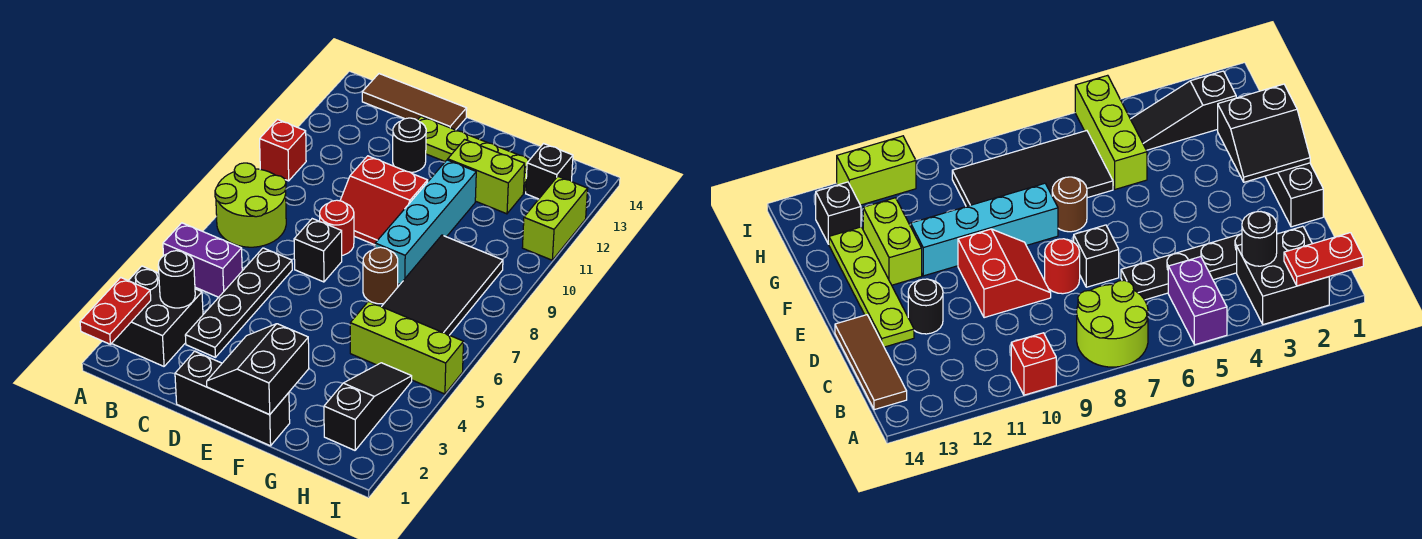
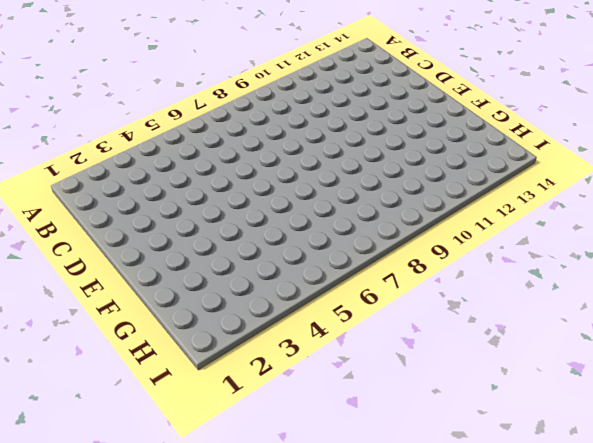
none -> black brick A2:B3 level 1
none -> purple brick A5:B5 level 1
none -> lime round brick A7:B8 level 1

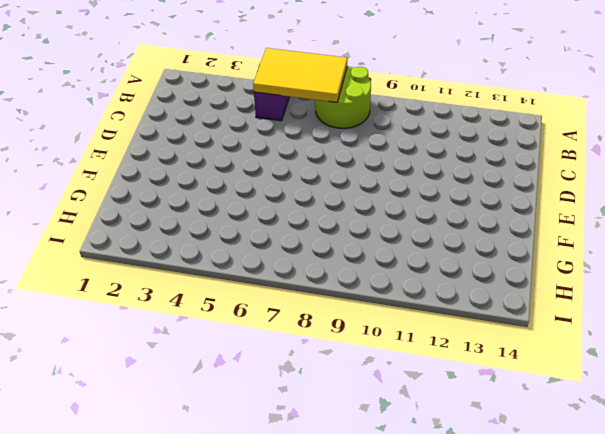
yellow tile A5:B7 level 2 -> none
none -> black brick A2:B3 level 1
none -> red brick A10 level 1
none -> brown tile B14:D14 level 1

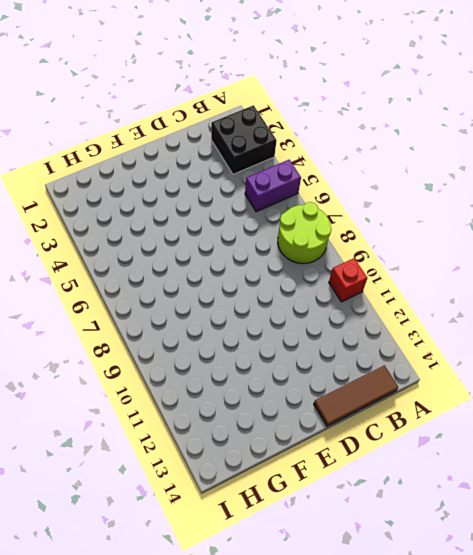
none -> black plate C3:C6 level 1
none -> black brick D1:F1 level 1
none -> black brick D7 level 1

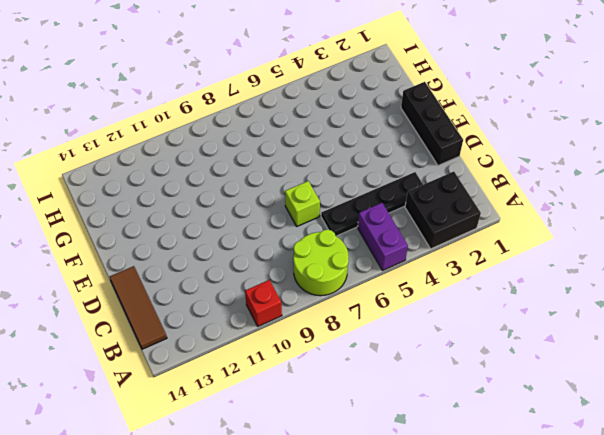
lime brick D7 level 1 -> black brick D7 level 1
none -> red round brick D8 level 1
none -> red slope D9:E10 level 1 top 10
none -> black round brick D12 level 1

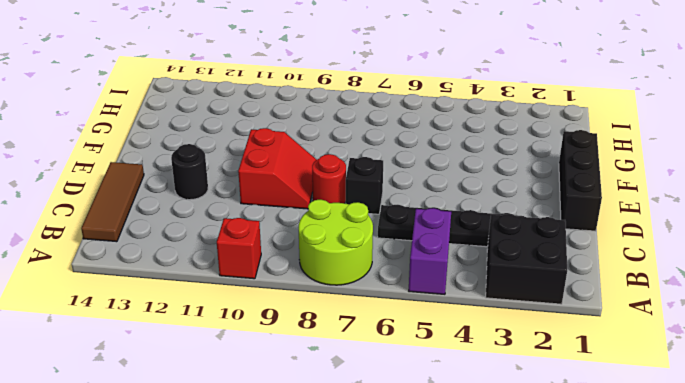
none -> lime plate D13:G13 level 1
none -> brown round brick F7 level 1
none -> cyan brick F8:F11 level 1

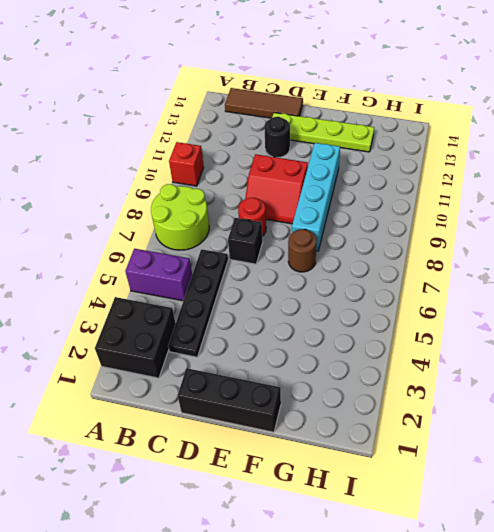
none -> lime brick F12:G12 level 1
none -> lime brick G5:I5 level 1
none -> black tile G6:H9 level 1

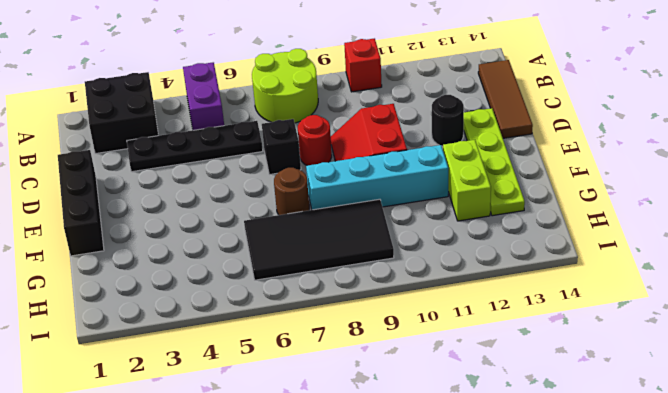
none -> lime brick G5:I5 level 1
none -> black slope H2:H4 level 1 top 2
none -> black brick H13 level 1

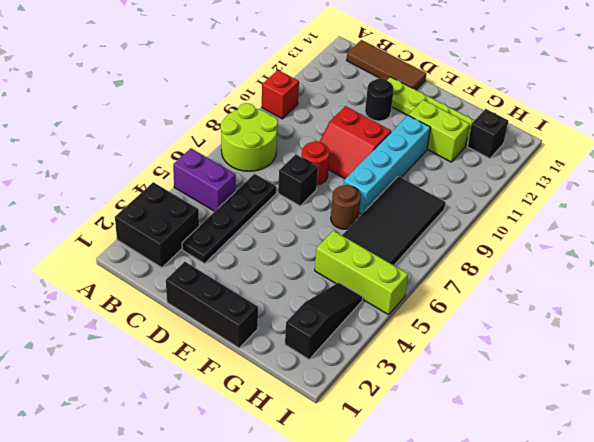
none -> lime brick I11:I12 level 1
none -> red plate A1:A2 level 2
none -> black round brick B3 level 2

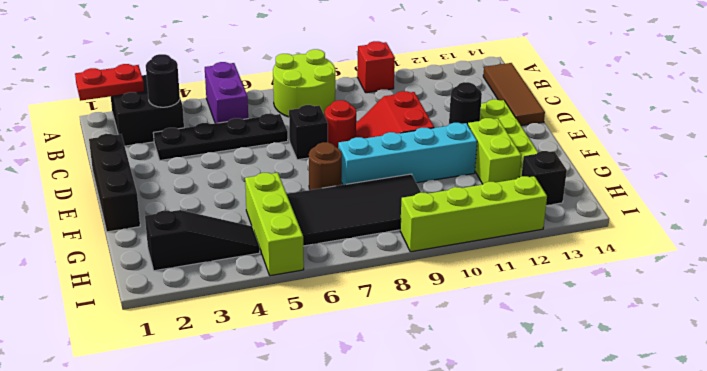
lime brick I9:I12 level 1 -> lime brick I11:I12 level 1
none -> black slope E1:F2 level 2 top F

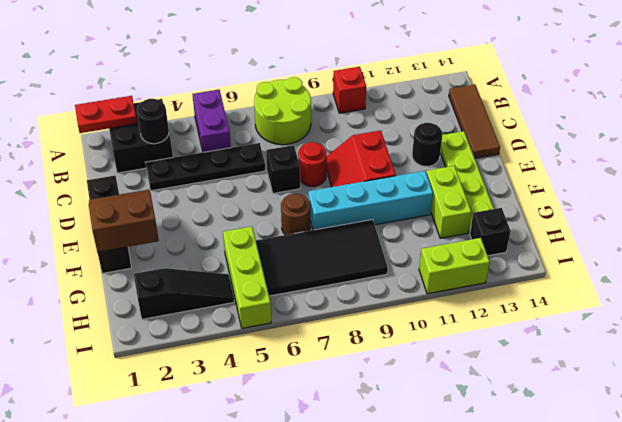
brown slope E1:F2 level 2 top F -> black slope E1:F2 level 2 top F

